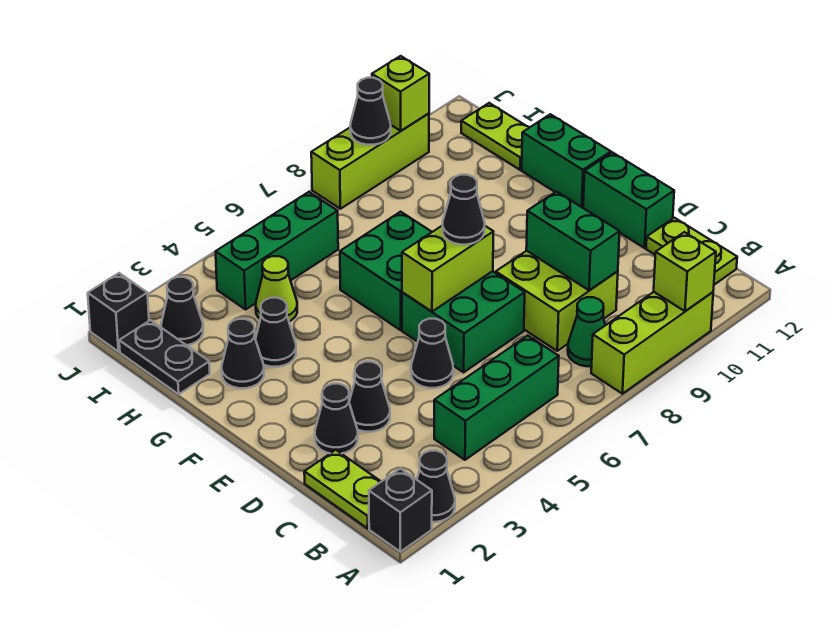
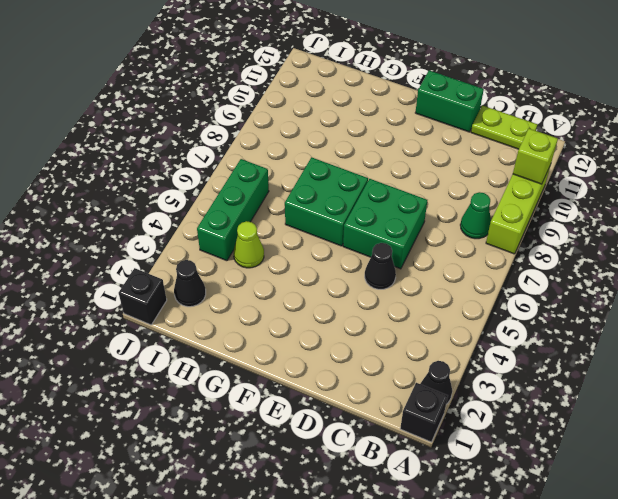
none -> lime plate B1:C1 level 1
none -> green brick B4:B6 level 1
none -> lime brick C8:D9 level 1
none -> black cone D2 level 1

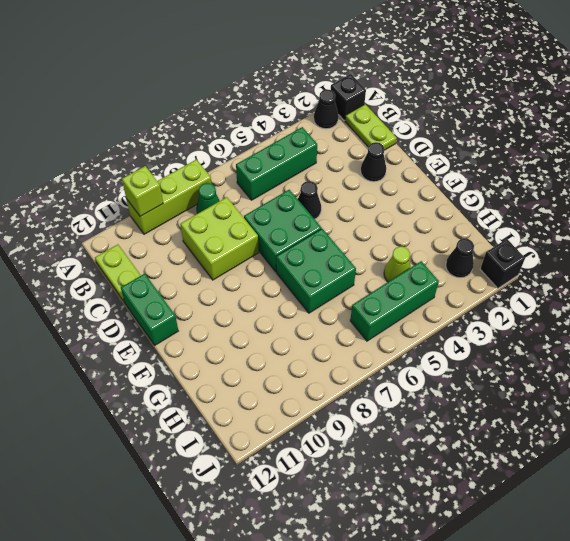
none -> black cone D3 level 1
none -> green brick F12:G12 level 1
none -> black cone G2 level 1
none -> black cone G3 level 1

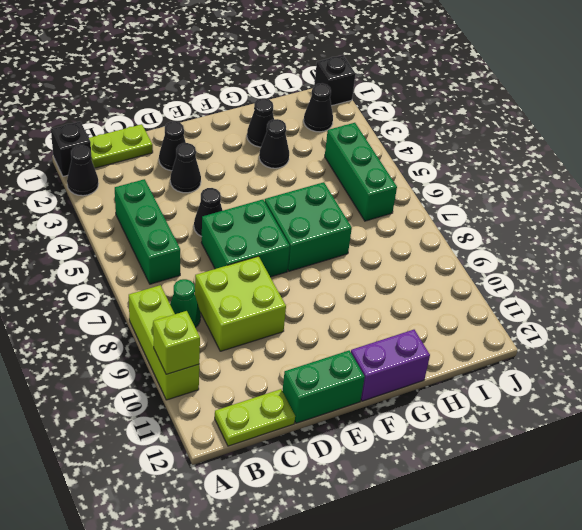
purple brick F12:G12 level 1 -> green brick F12:G12 level 1
none -> black plate H1:I1 level 1
none -> lime cone H4 level 1
none -> lime plate H12:I12 level 1
none -> lime brick J8:J10 level 1

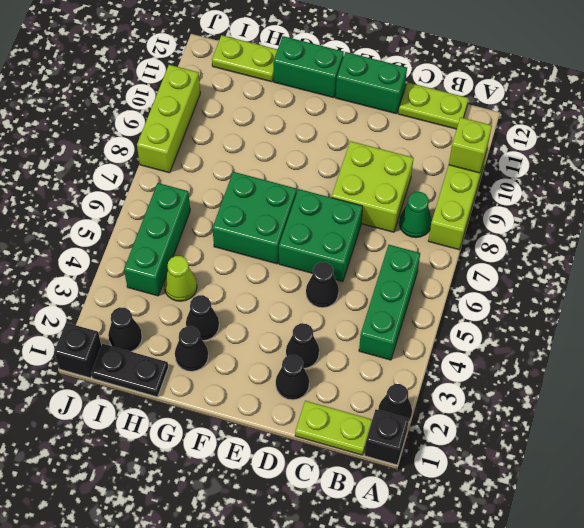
none -> green brick C9:D9 level 2
none -> lime brick E6:E7 level 2
none -> black cone J9 level 2
none -> lime brick J10 level 2

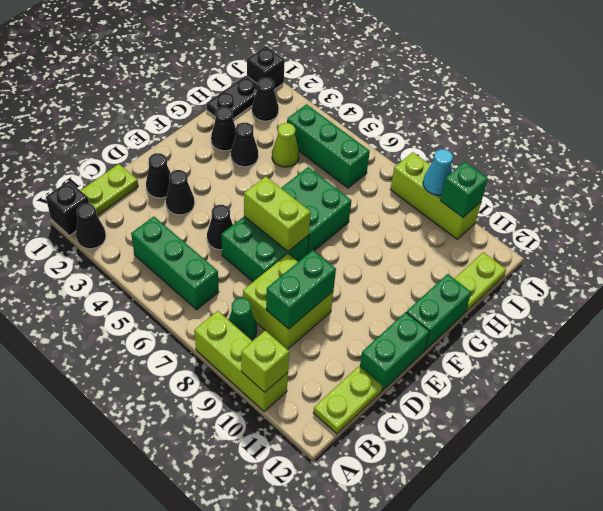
cyan cone J9 level 2 -> black cone J9 level 2
green brick J10 level 2 -> lime brick J10 level 2
none -> black cone E7 level 3

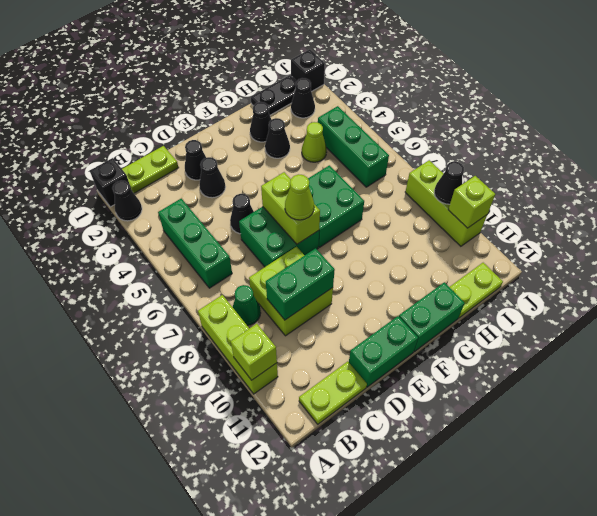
lime cone E7 level 3 -> black cone E7 level 3

